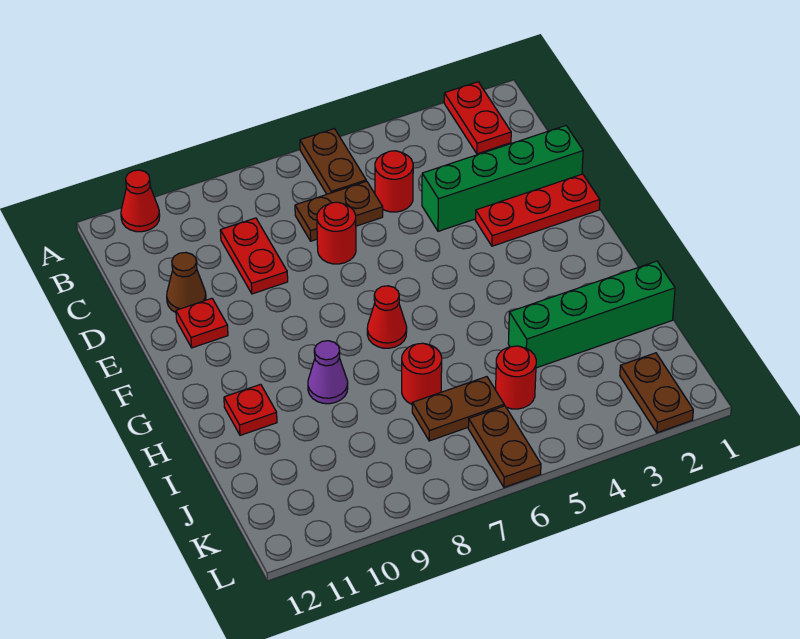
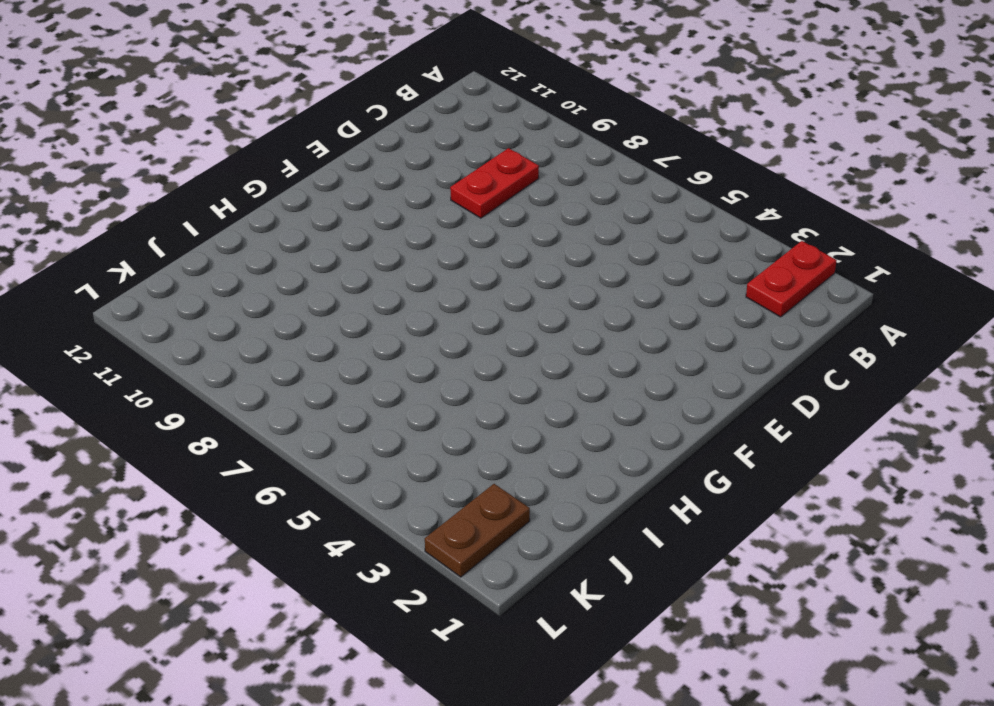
none -> brown plate A6:B6 level 1
none -> red cone A11 level 1
none -> red round brick C5 level 1

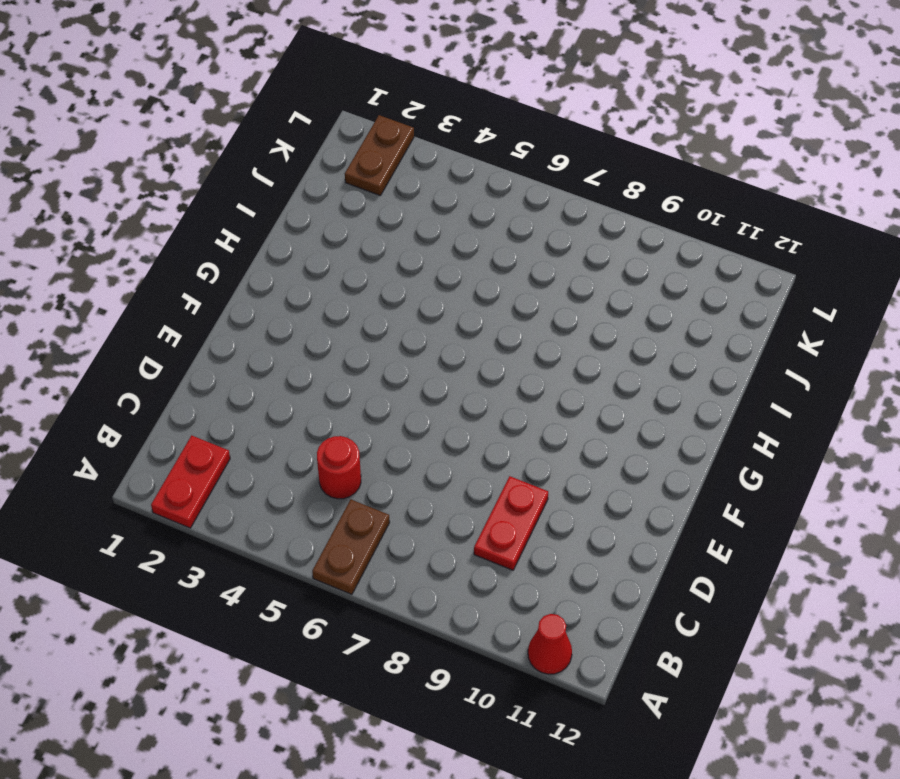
none -> brown plate C6:C7 level 1
none -> green brick D1:D4 level 1
none -> red round brick D7 level 1

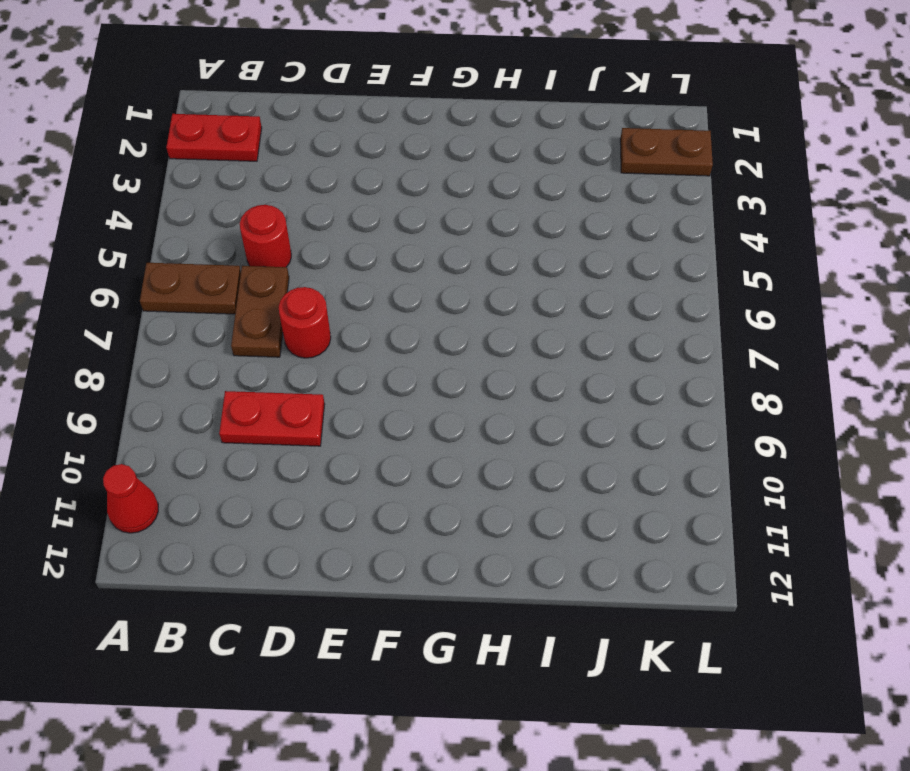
none -> green brick D1:D4 level 1
none -> brown cone D11 level 1
none -> red plate E1:E3 level 1

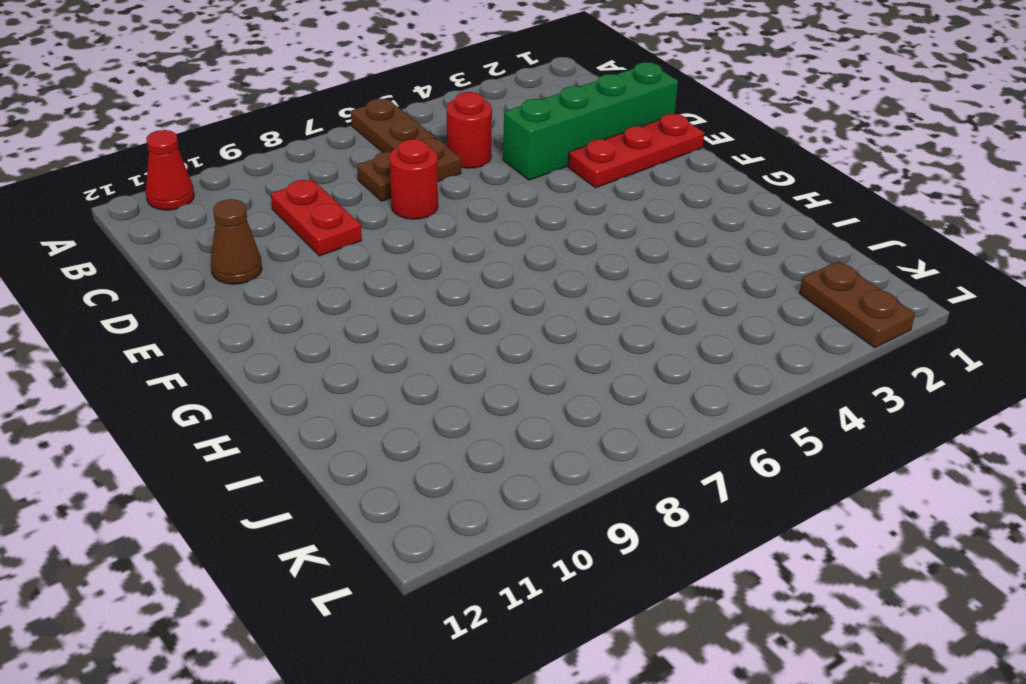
none -> red plate A2:B2 level 1
none -> red plate E11 level 1
none -> red cone G7 level 1

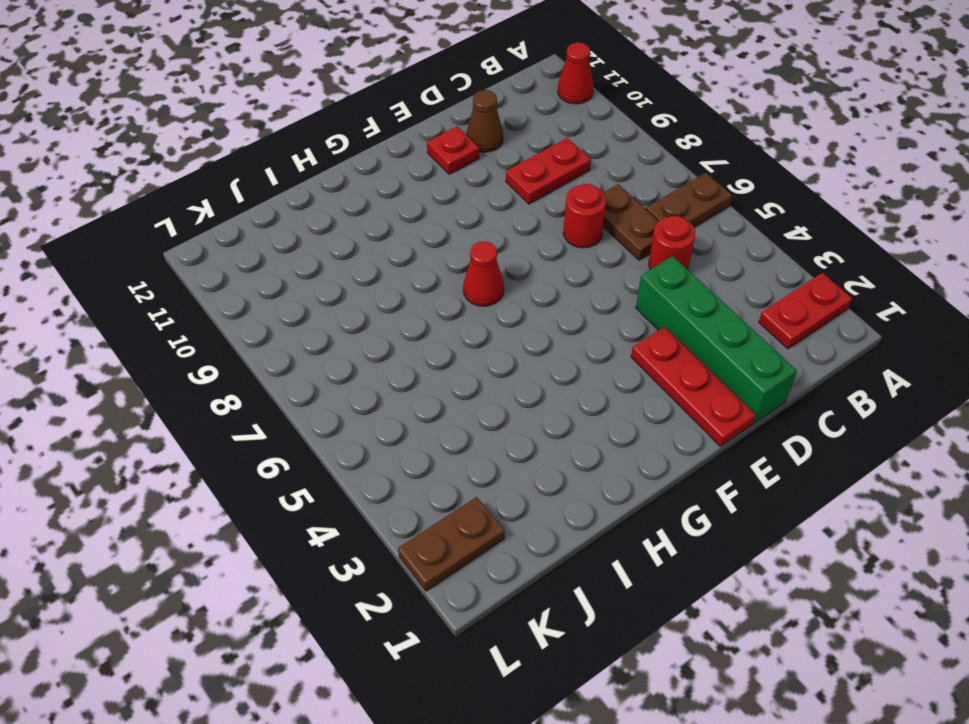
none -> purple cone H9 level 1
none -> red plate H11 level 1
none -> green brick I1:I4 level 1

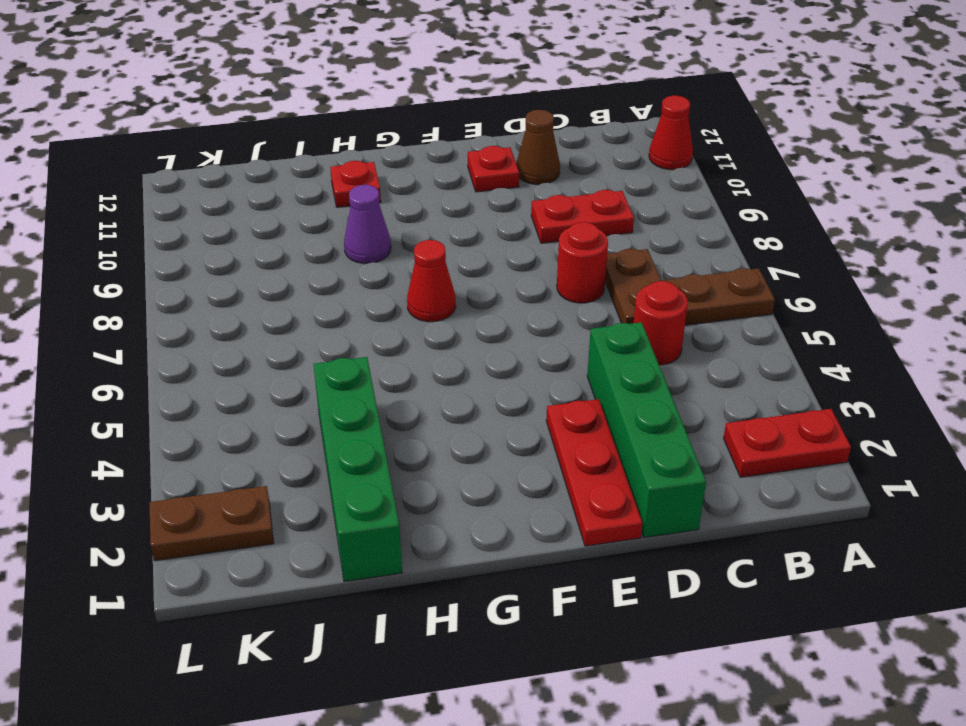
none -> red round brick I7 level 1
none -> red round brick J5 level 1
none -> brown plate J6:J7 level 1

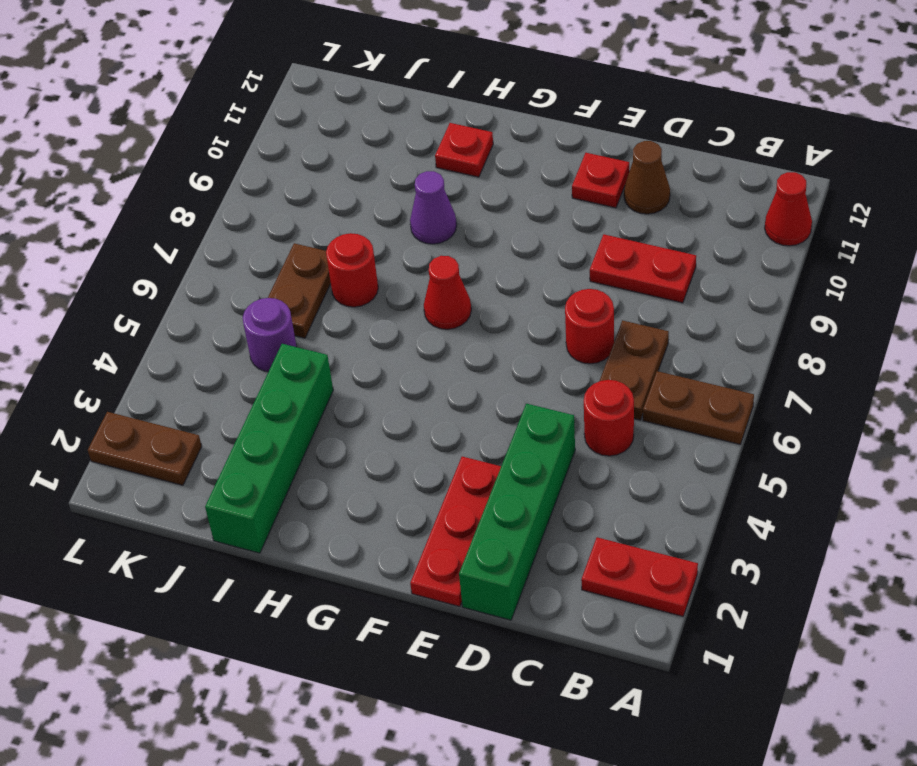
purple round brick J5 level 1 -> red round brick J5 level 1
none -> brown plate K6:L6 level 1

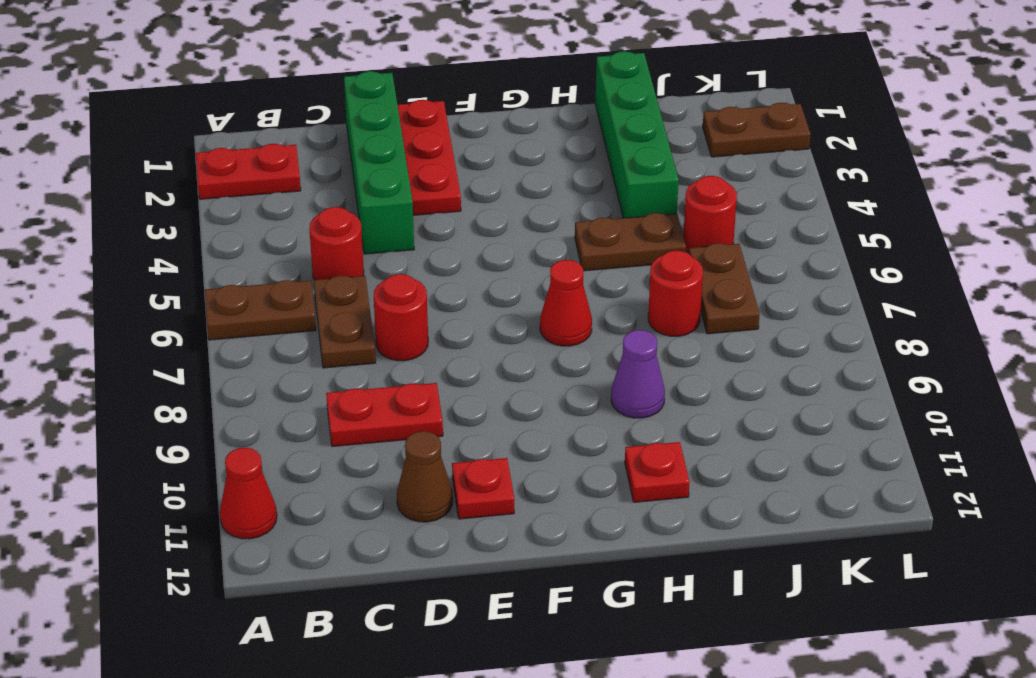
brown plate H5:I5 level 1 -> brown plate K6:L6 level 1

